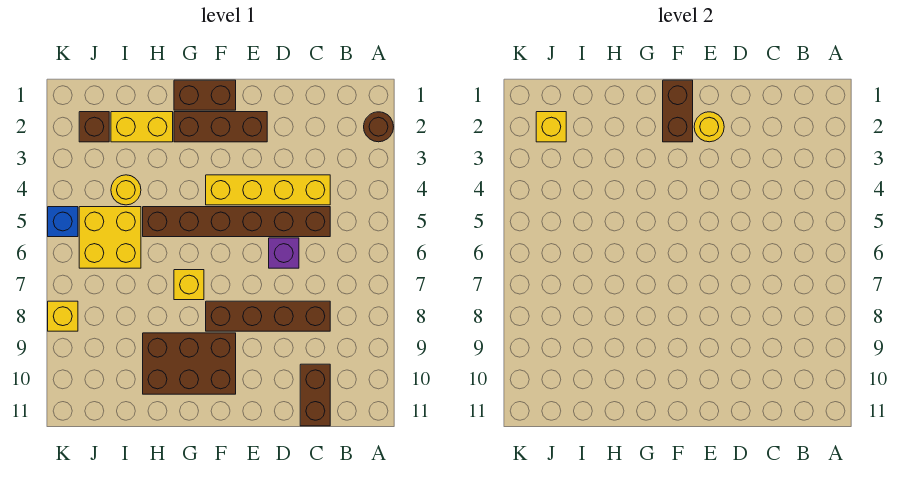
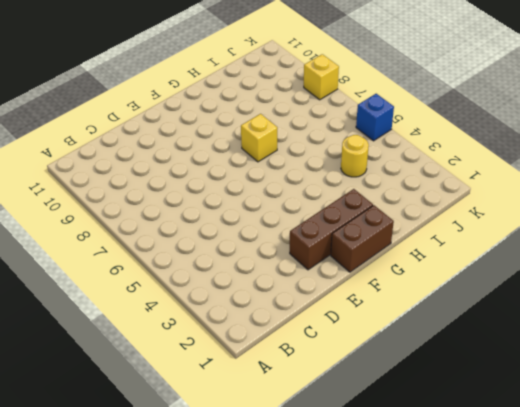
none -> brown round brick A2 level 1
none -> yellow brick C4:F4 level 1
none -> brown brick C5:H5 level 1

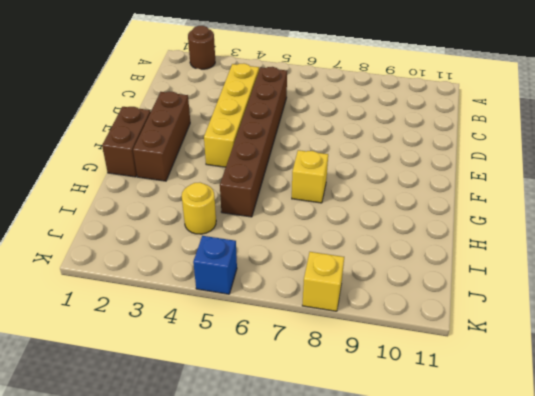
none -> brown brick C8:F8 level 1
none -> brown brick C10:C11 level 1
none -> purple brick D6 level 1

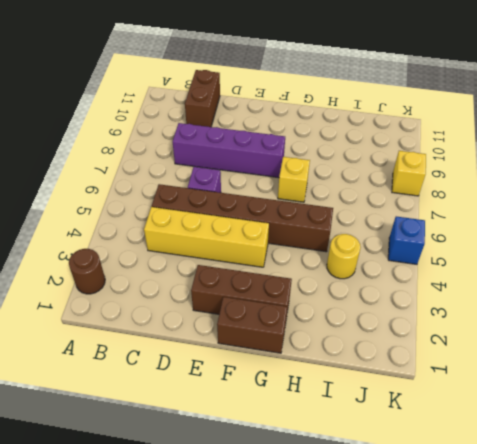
purple brick C8:F8 level 1 -> brown brick C8:F8 level 1
none -> brown brick F9:H10 level 1
none -> yellow brick H2:I2 level 1
none -> yellow brick I5:J6 level 1

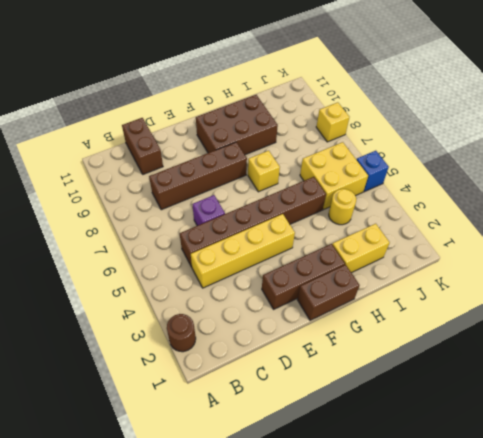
none -> brown brick J2 level 1
none -> yellow round brick E2 level 2
none -> brown brick F1:F2 level 2

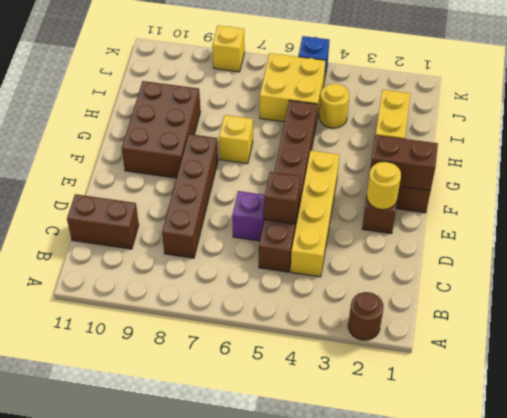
brown brick D5 level 2 -> brown brick J2 level 1
none -> yellow brick J2 level 2

